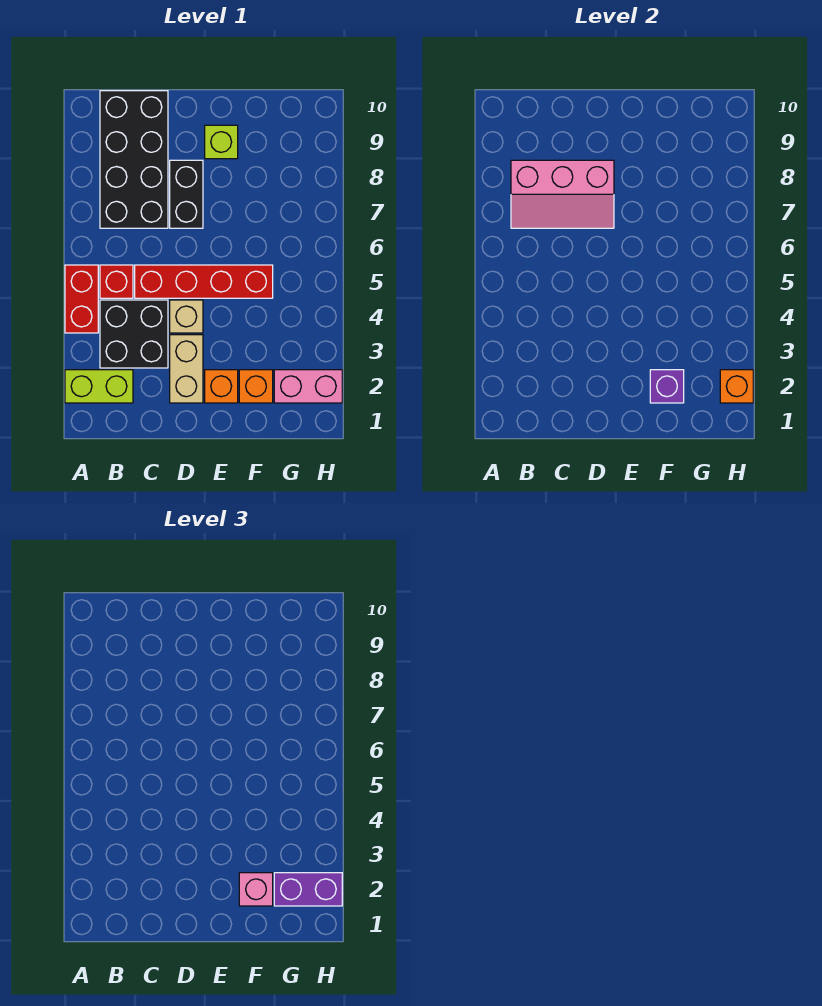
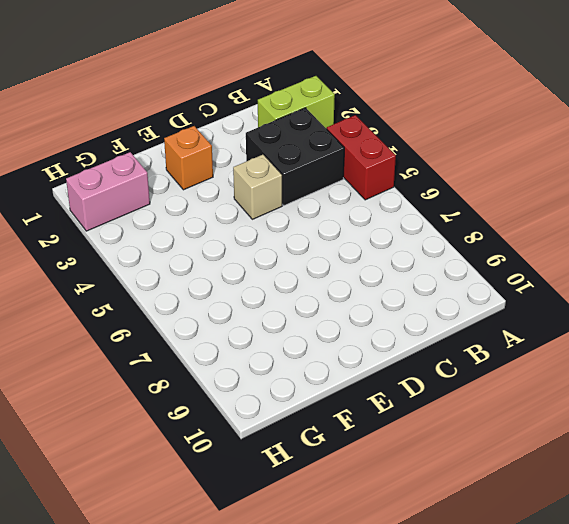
none -> red brick B5 level 1
none -> black brick B7:C10 level 1
none -> red brick C5:F5 level 1

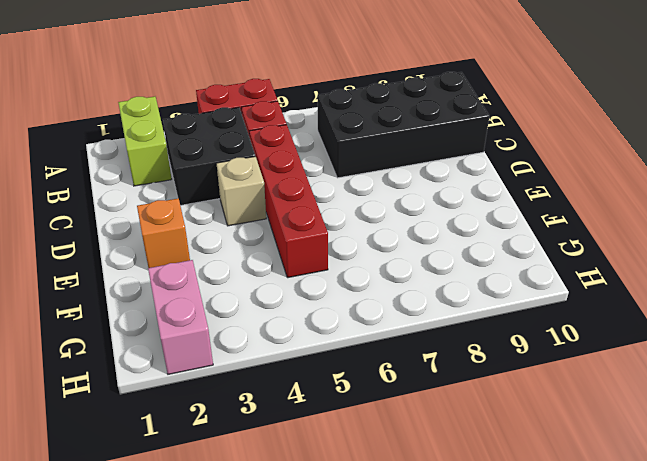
none -> tan brick D2:D3 level 1
none -> black brick D7:D8 level 1
none -> lime brick E9 level 1

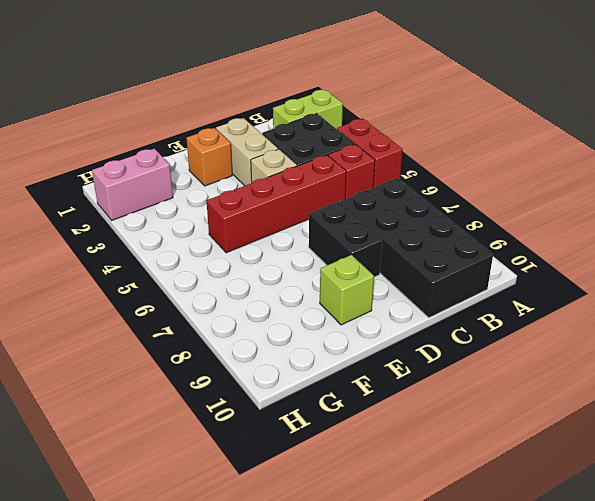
none -> orange brick F2 level 1
none -> pink slope B7:D8 level 2 top 8
none -> purple brick F2 level 2

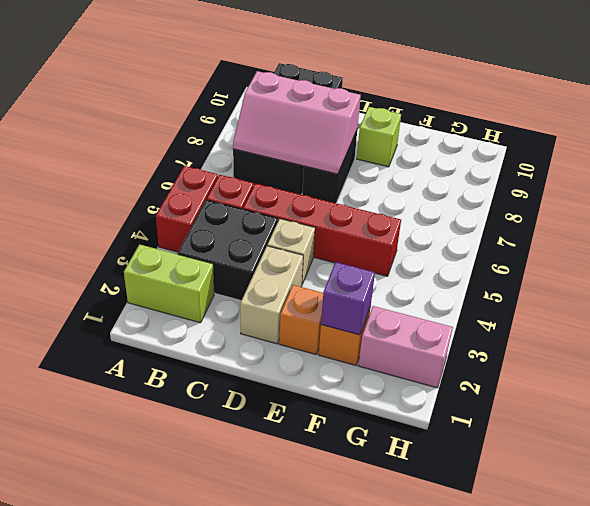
none -> orange brick H2 level 2
none -> pink brick F2 level 3
none -> purple brick G2:H2 level 3

